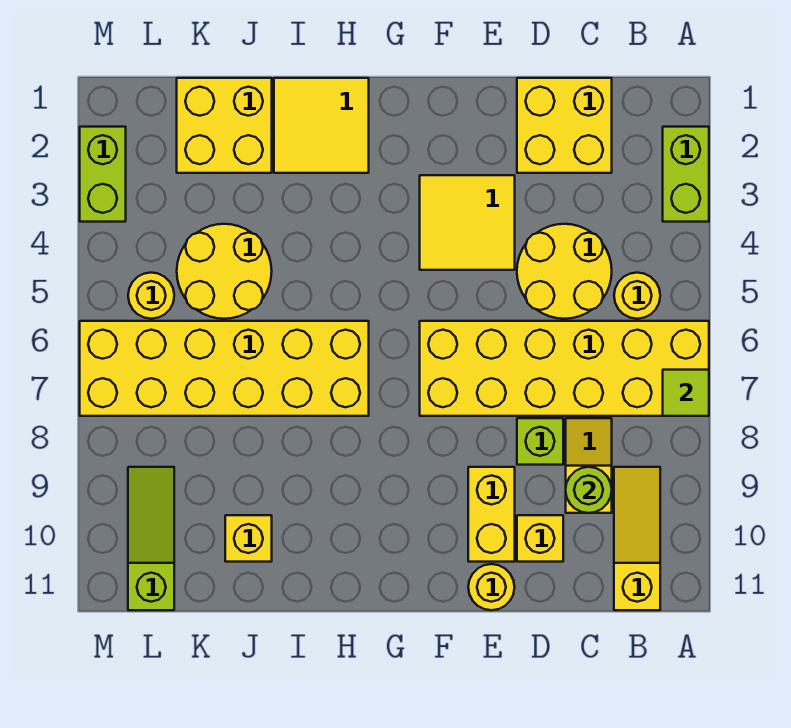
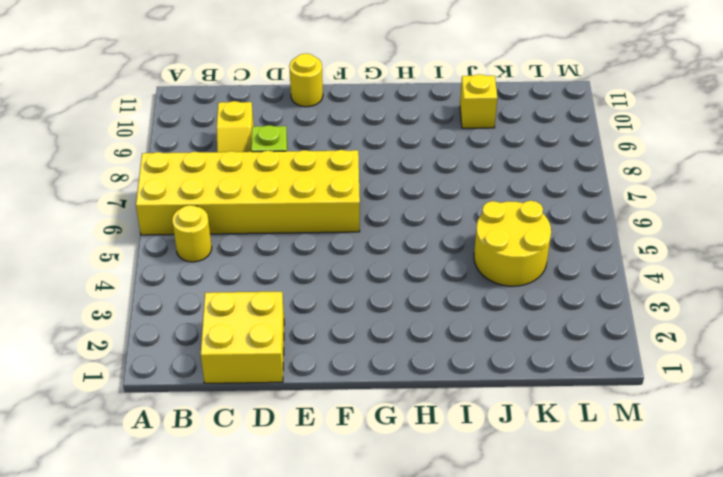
none -> lime brick A2:A3 level 1
none -> yellow slope B9:B11 level 1 top 11
none -> yellow round brick C4:D5 level 1

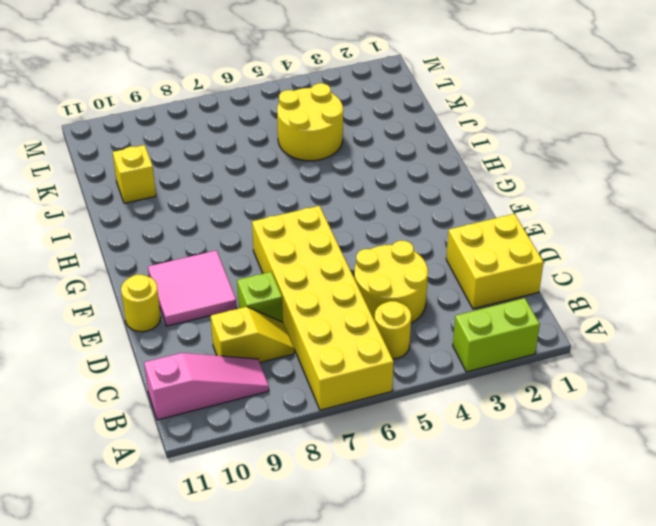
pink slope B9:B11 level 1 top 11 -> yellow slope B9:B11 level 1 top 11
pink tile E9:F10 level 1 -> yellow brick E9:E10 level 1
none -> yellow brick D10 level 1
none -> yellow tile E3:F4 level 1
none -> yellow tile H1:I2 level 1

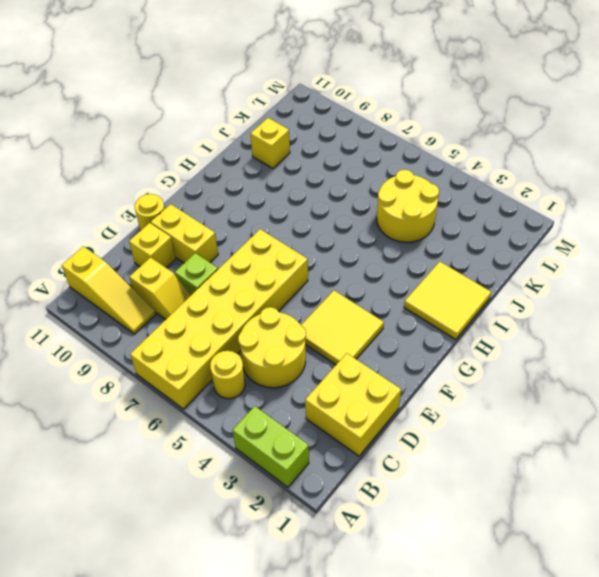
none -> yellow brick H6:M7 level 1
none -> yellow brick J1:K2 level 1
none -> yellow round brick L5 level 1

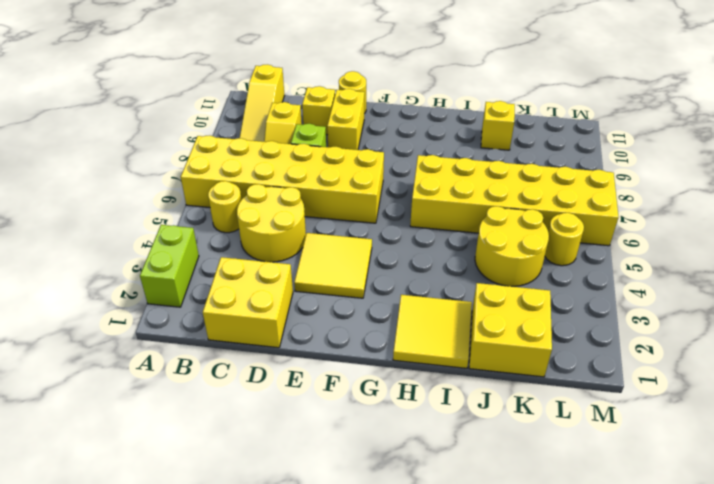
none -> lime slope L9:L11 level 1 top 11
none -> lime brick M2:M3 level 1
none -> lime tile A7 level 2

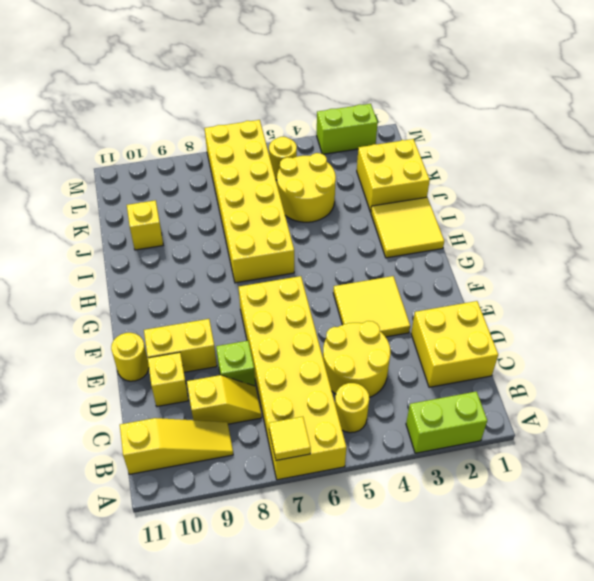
yellow tile A7 level 2 -> lime tile A7 level 2
none -> lime slope L9:L11 level 1 top 11
none -> lime round brick C9 level 2

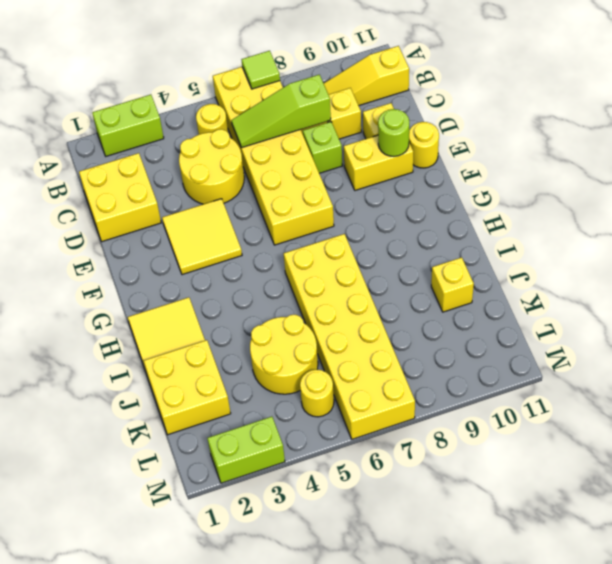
lime slope C6:C8 level 2 top 8 -> lime slope L9:L11 level 1 top 11
lime round brick E10 level 2 -> lime round brick C9 level 2

